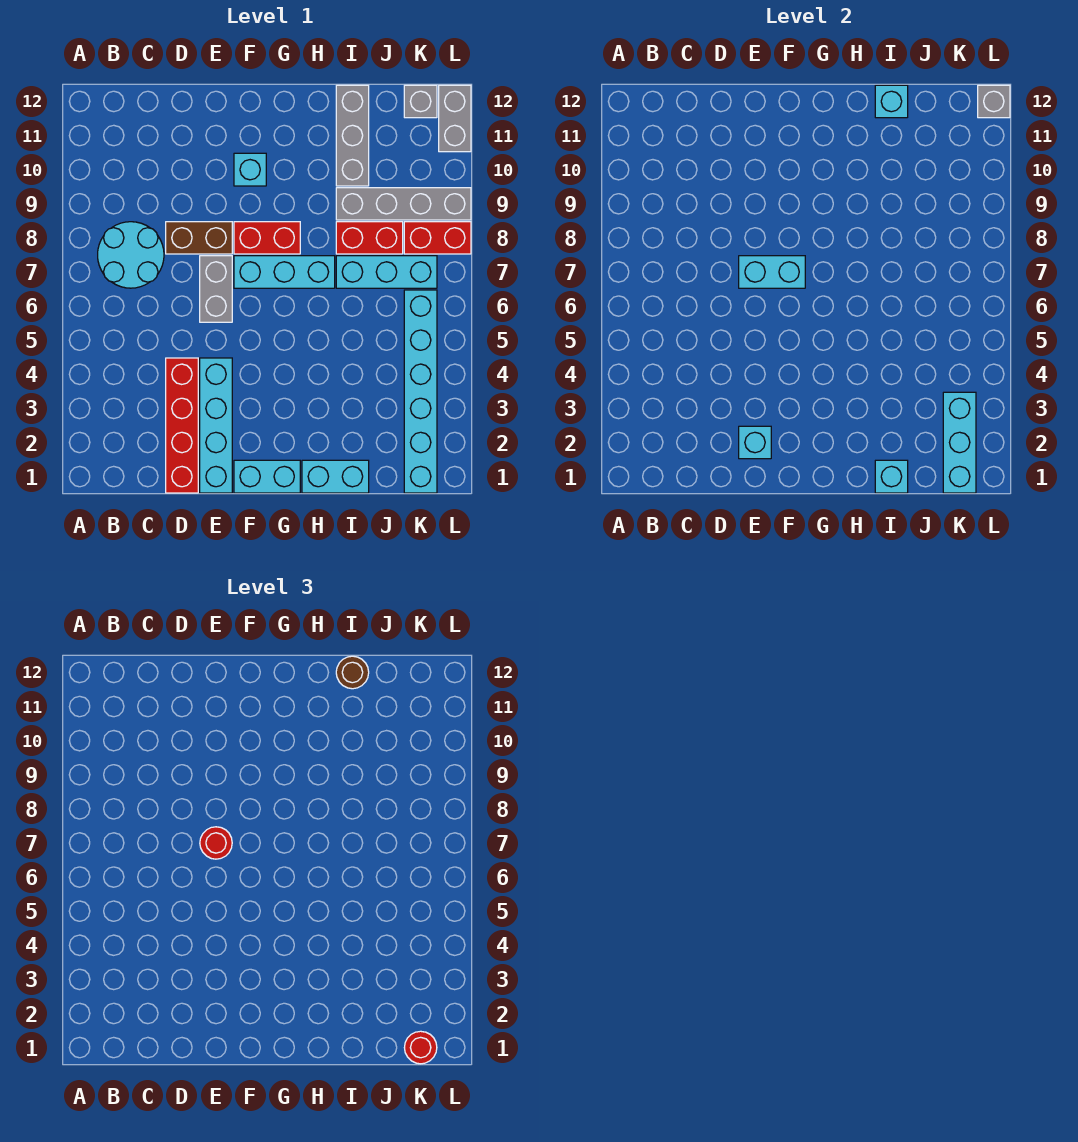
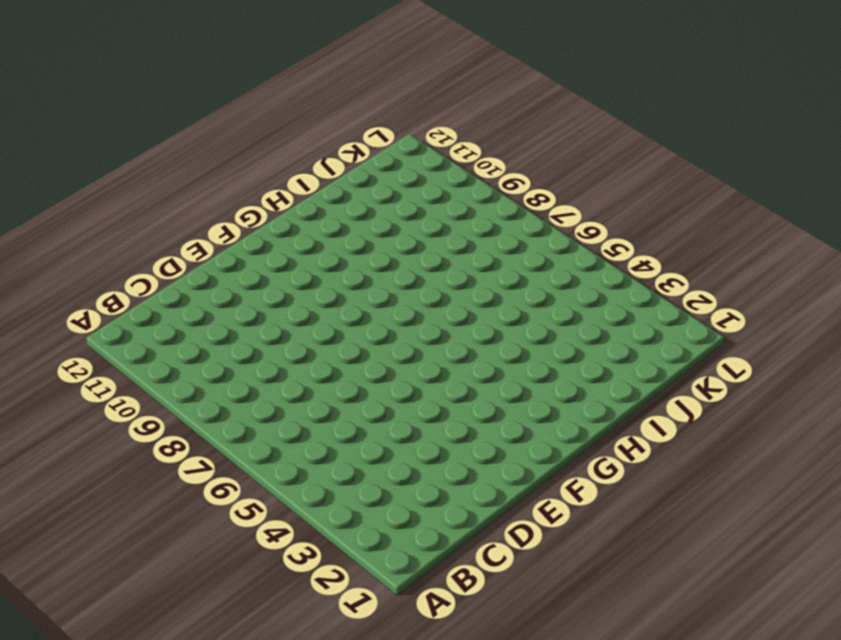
none -> cyan round brick B7:C8 level 1
none -> red brick D1:D4 level 1
none -> brown brick D8:E8 level 1

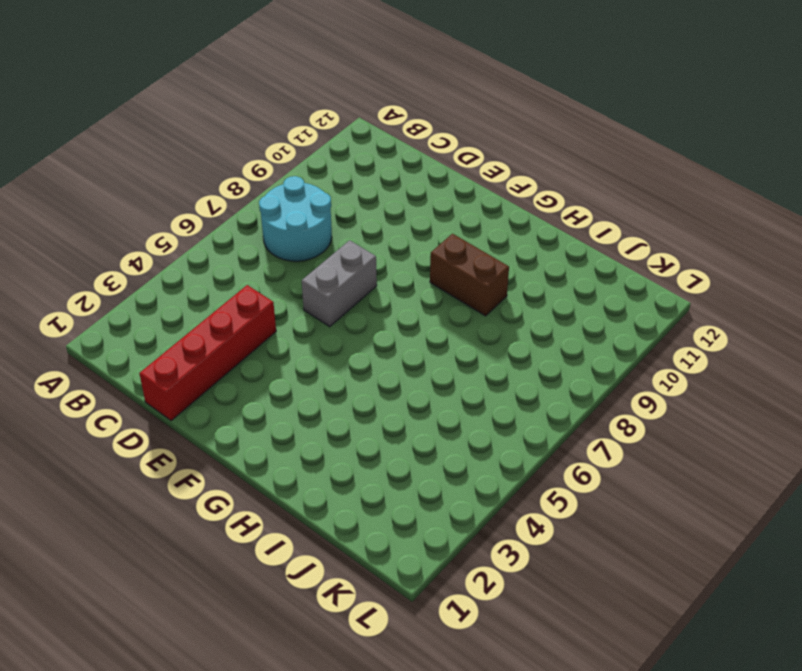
brown brick G9:H9 level 1 -> brown brick D8:E8 level 1
none -> cyan brick E1:E4 level 1
none -> cyan brick F1:G1 level 1
none -> cyan brick F7:H7 level 1

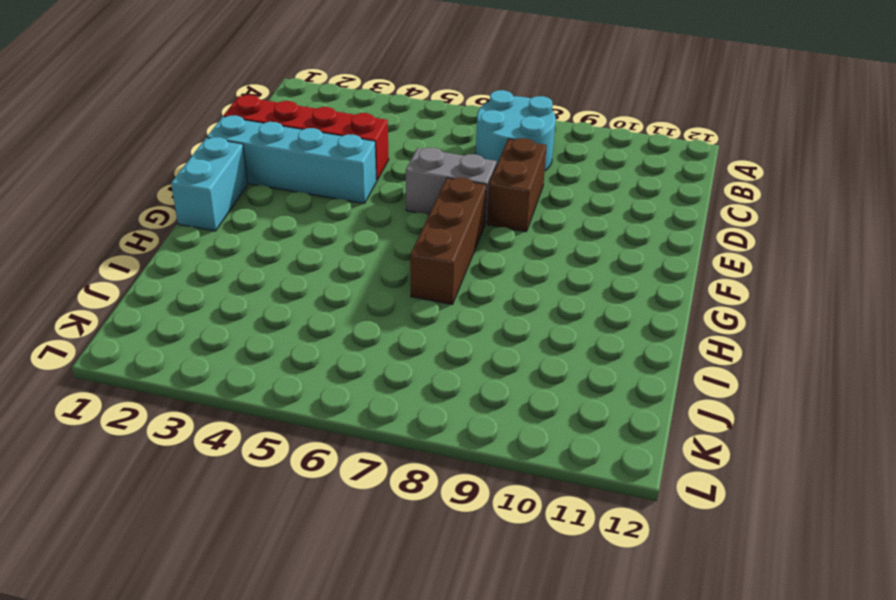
brown brick F7:H7 level 1 -> cyan brick F7:H7 level 1
none -> red brick F8:G8 level 1
none -> cyan brick F10 level 1
none -> cyan brick H1:I1 level 1

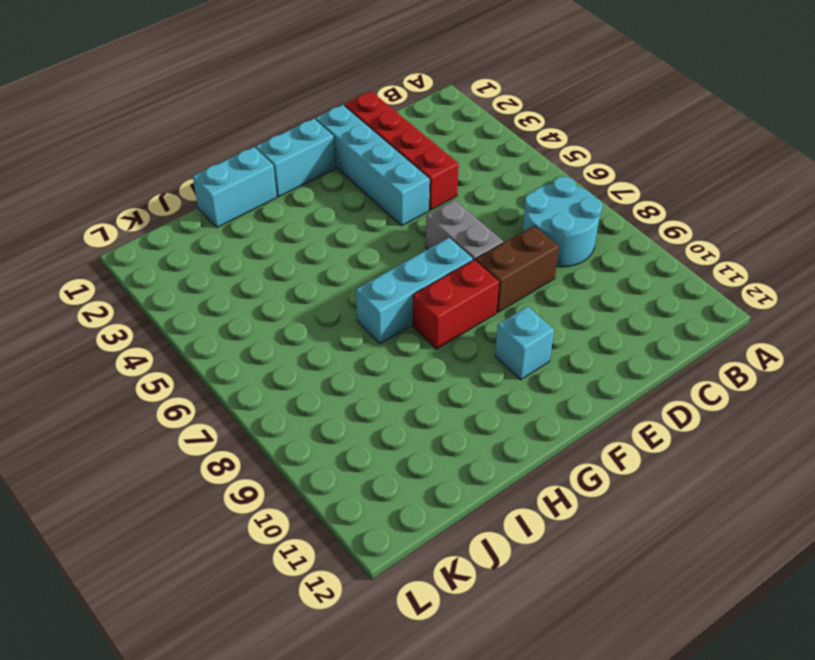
none -> cyan brick I7:K7 level 1
none -> red brick I8:J8 level 1
none -> grey brick I9:L9 level 1

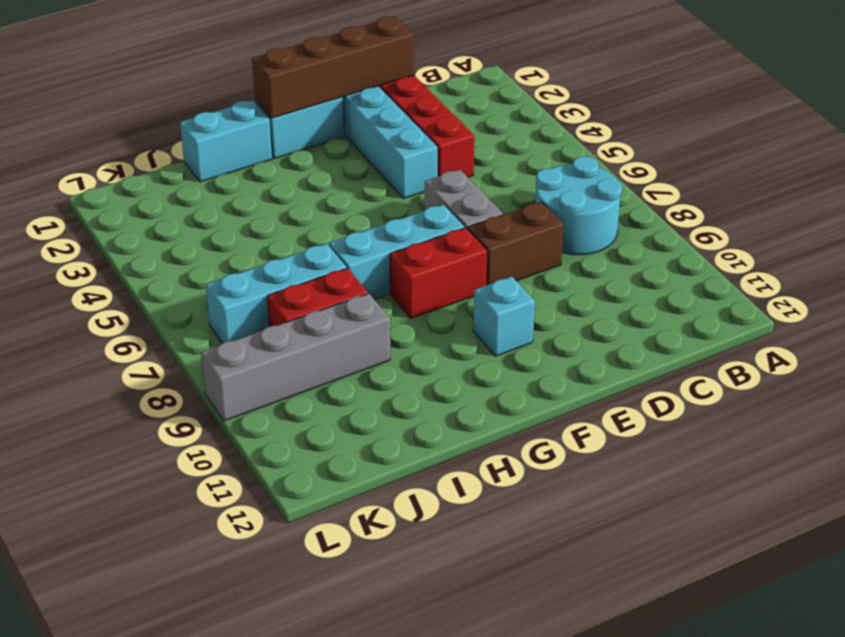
brown brick D1:G1 level 2 -> none
none -> grey brick I10:I12 level 1
none -> cyan brick K1:K6 level 1
none -> red brick K8:L8 level 1

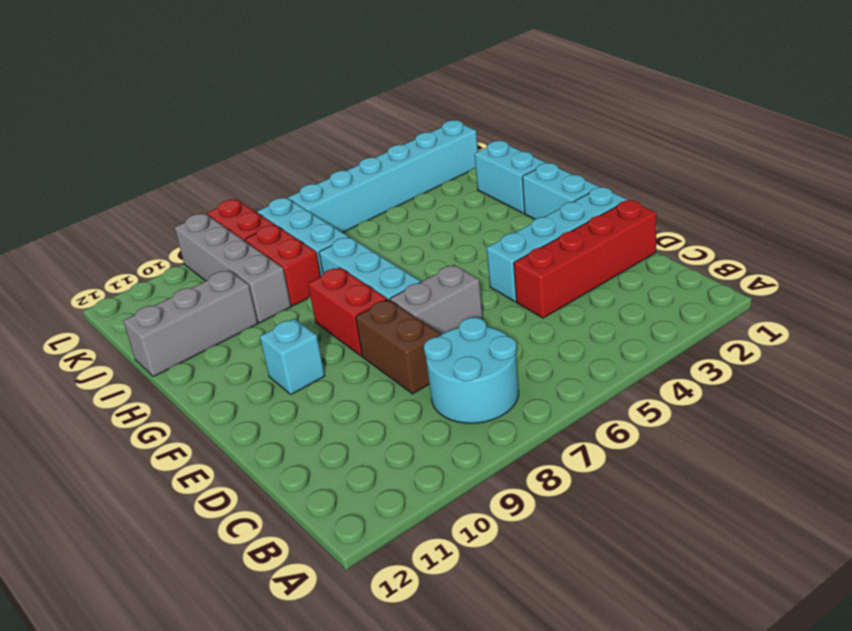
none -> grey brick K12 level 1
none -> grey brick L11:L12 level 1
none -> cyan brick E2 level 2

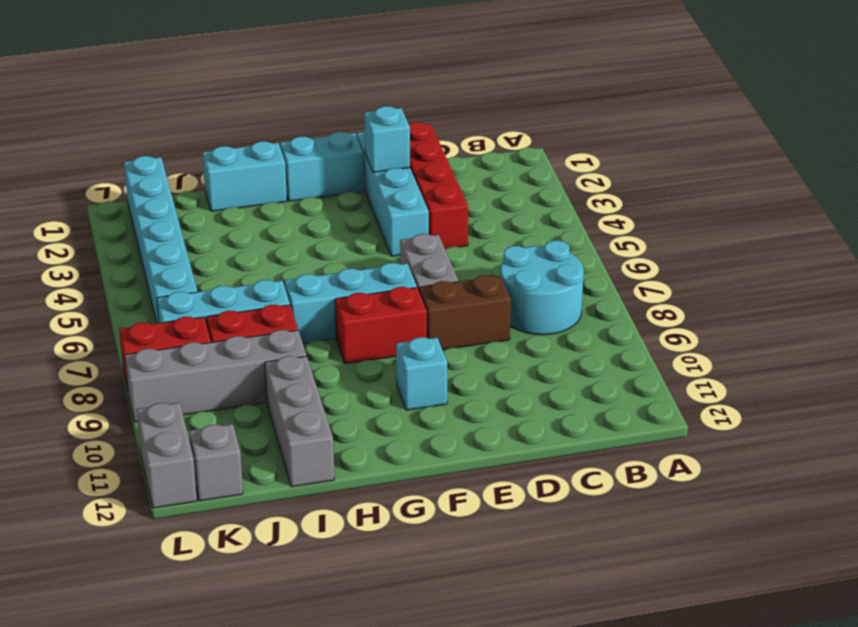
none -> cyan brick E7:F7 level 2
none -> cyan brick I1 level 2
none -> cyan brick I12 level 2

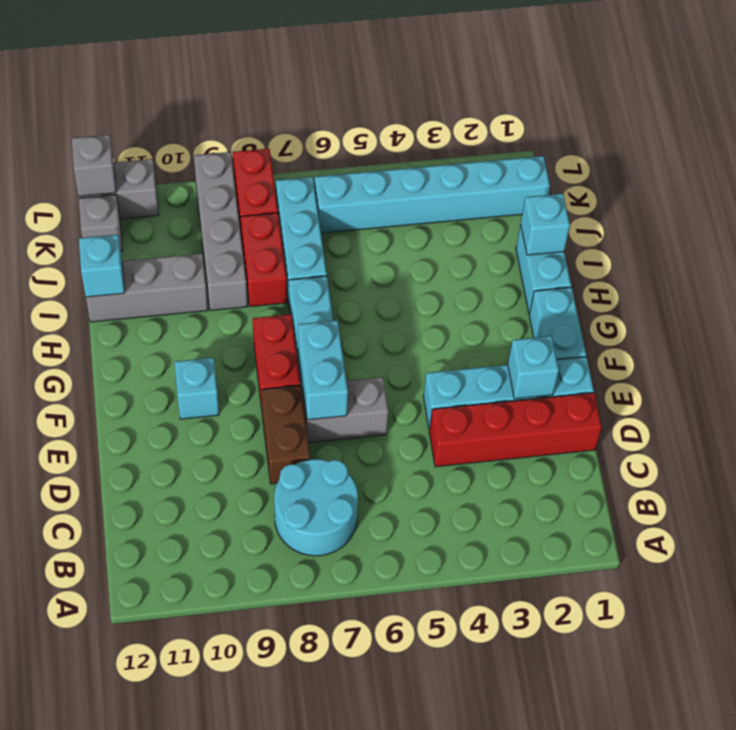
none -> cyan brick K1:K3 level 2
none -> red round brick E7 level 3
none -> brown round brick I12 level 3

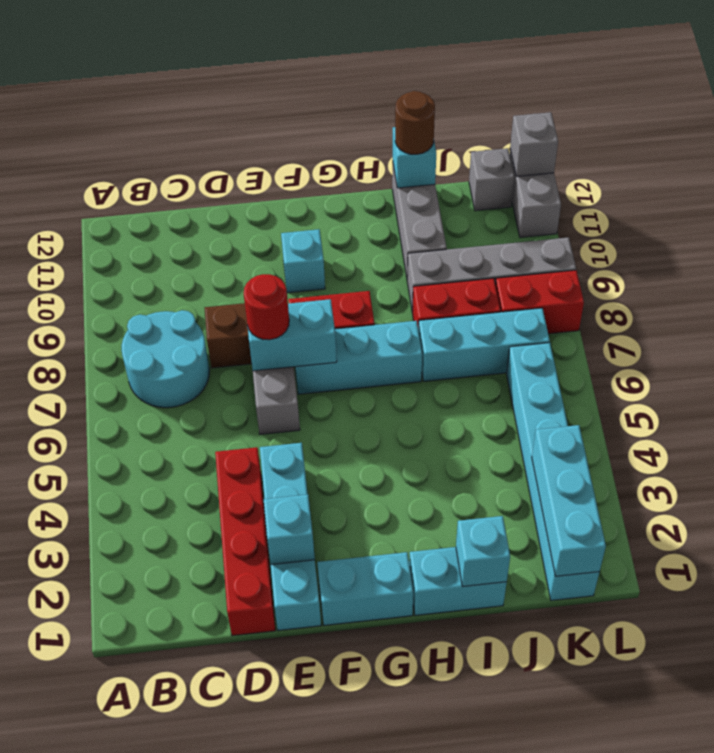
none -> red round brick K1 level 3

